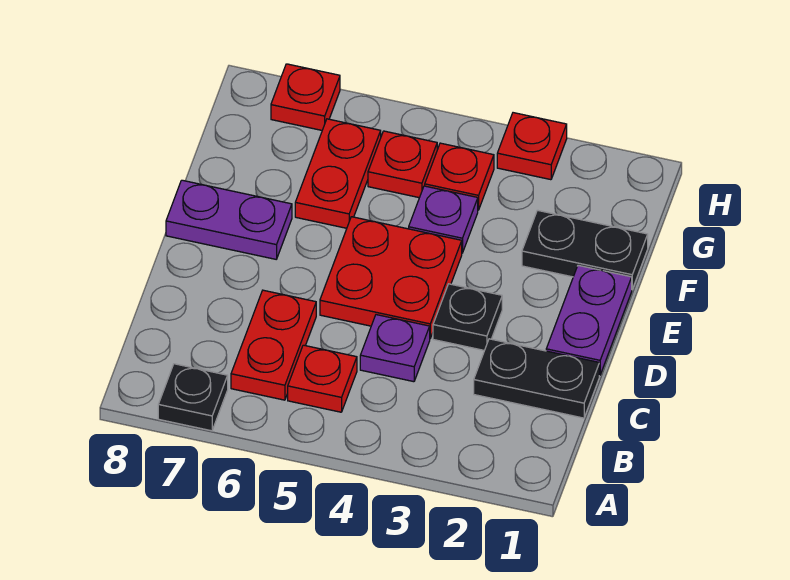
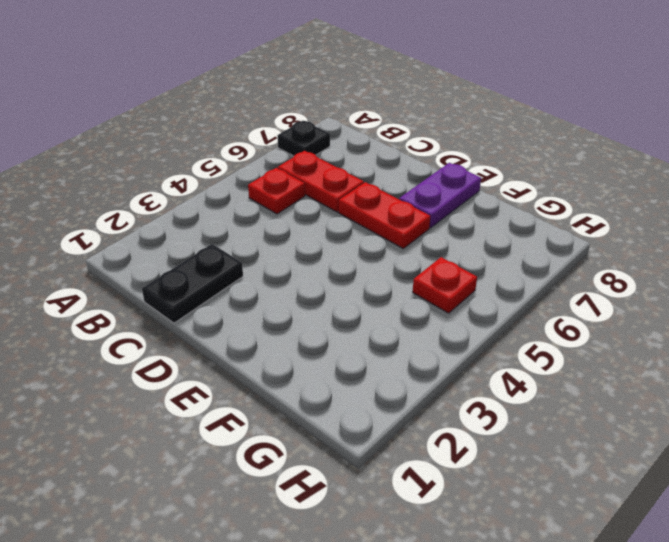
red plate D6:E6 level 1 -> red plate F6:G6 level 1
none -> purple plate C4 level 1
none -> purple plate D1:E1 level 1
none -> black plate D3 level 1

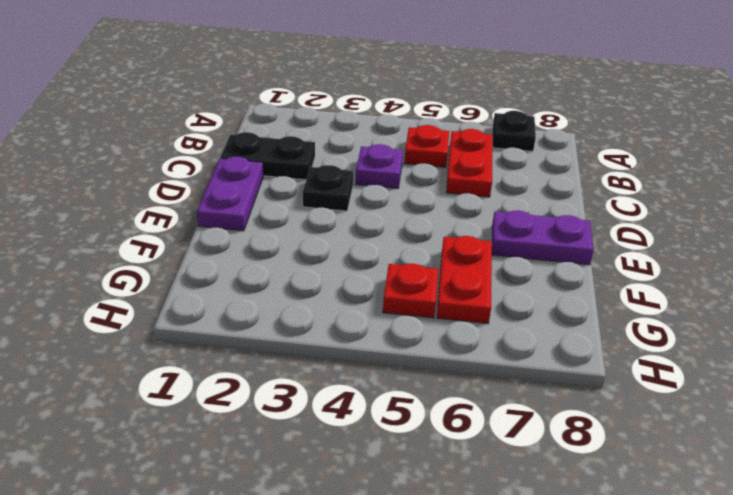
none -> red plate D4:E5 level 1
none -> black plate F1:F2 level 1
none -> purple plate F4 level 1

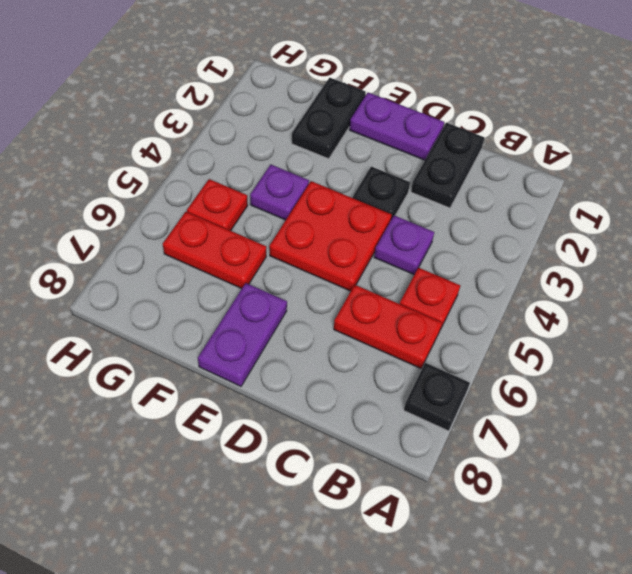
none -> red plate G4 level 1
none -> red plate H3 level 1
none -> red plate H7 level 1

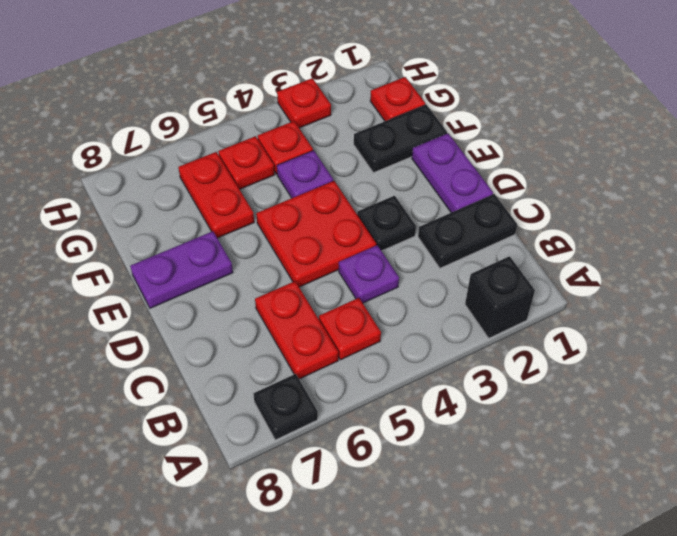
black brick A2 level 1 -> none
red plate G1 level 1 -> red plate H7 level 1

